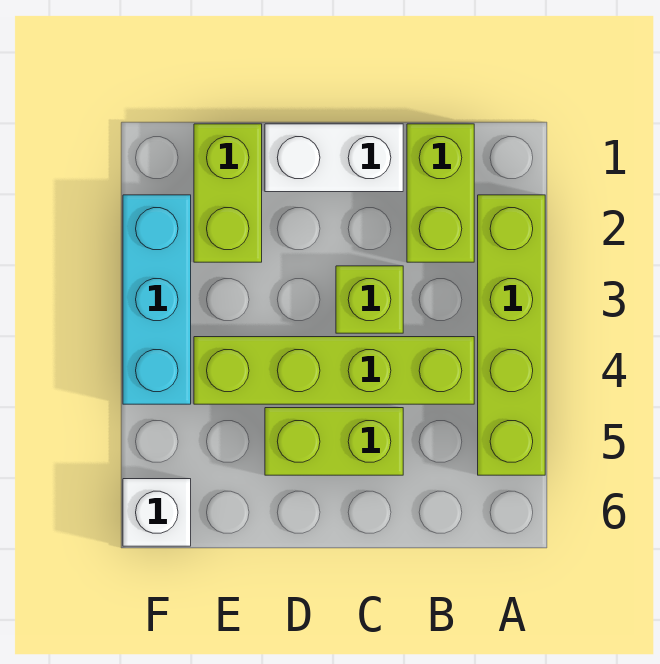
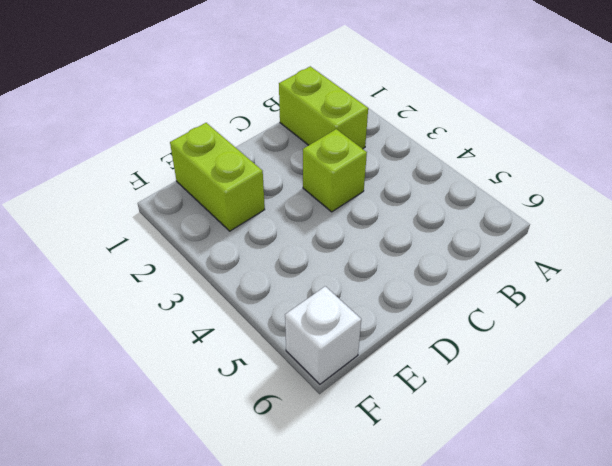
none -> lime brick A2:A5 level 1
none -> lime brick B4:E4 level 1

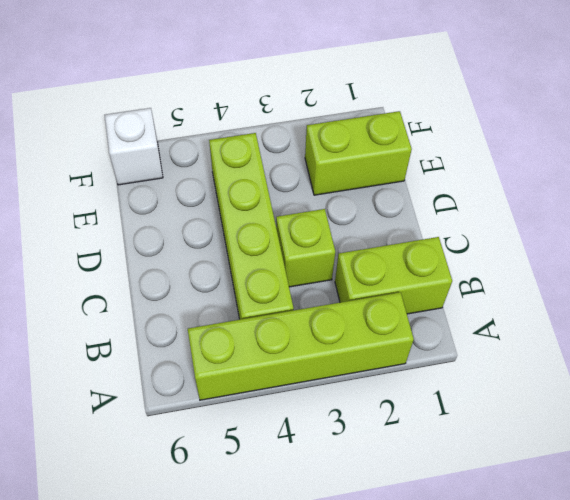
none -> white brick C1:D1 level 1
none -> lime brick C5:D5 level 1

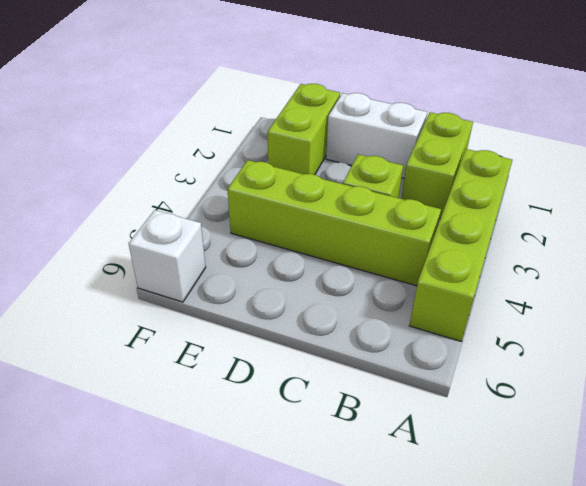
none -> lime brick C5:D5 level 1
none -> cyan brick F2:F4 level 1

